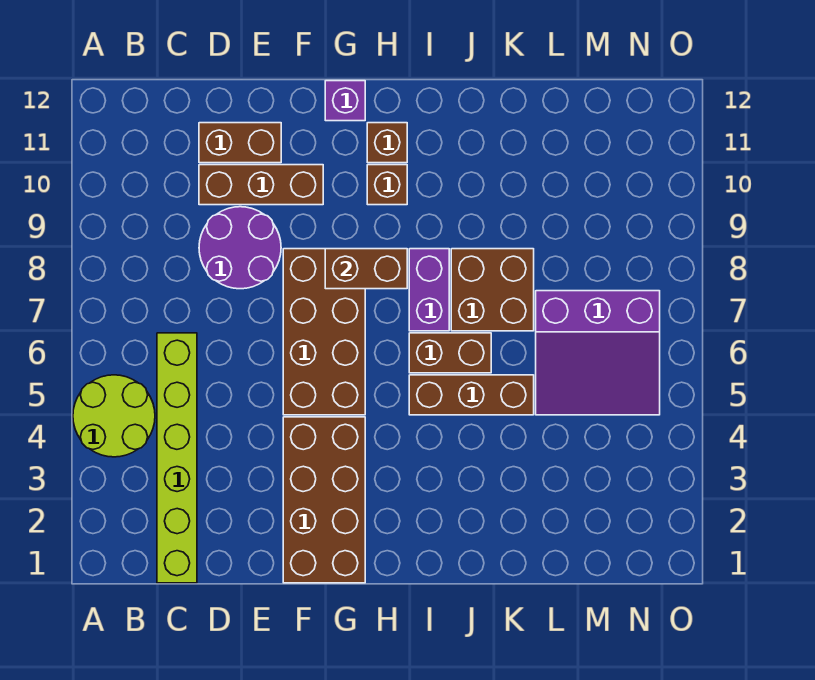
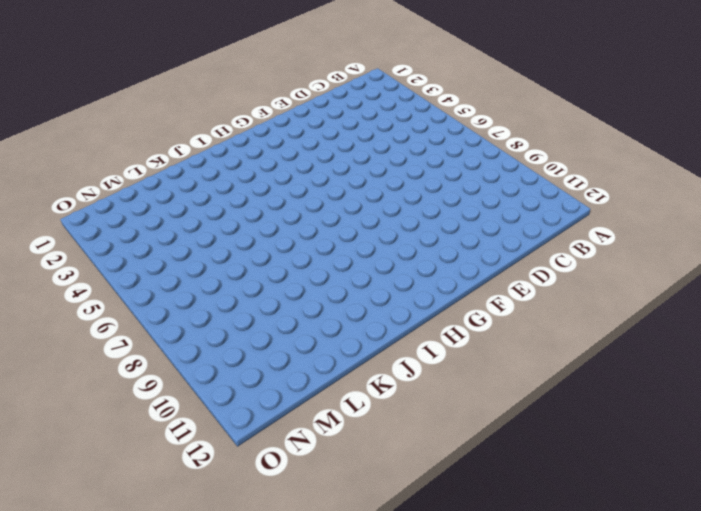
none -> lime round brick A4:B5 level 1
none -> lime brick C1:C6 level 1
none -> purple round brick D8:E9 level 1

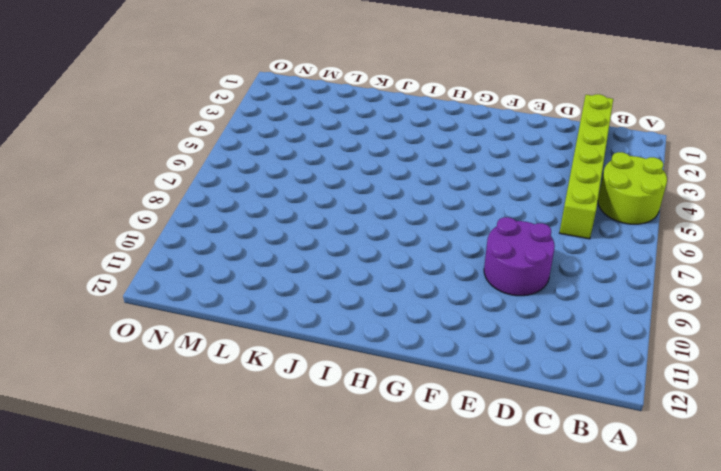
none -> brown brick D10:F10 level 1
none -> brown brick D11:E11 level 1
none -> brown brick F1:G4 level 1

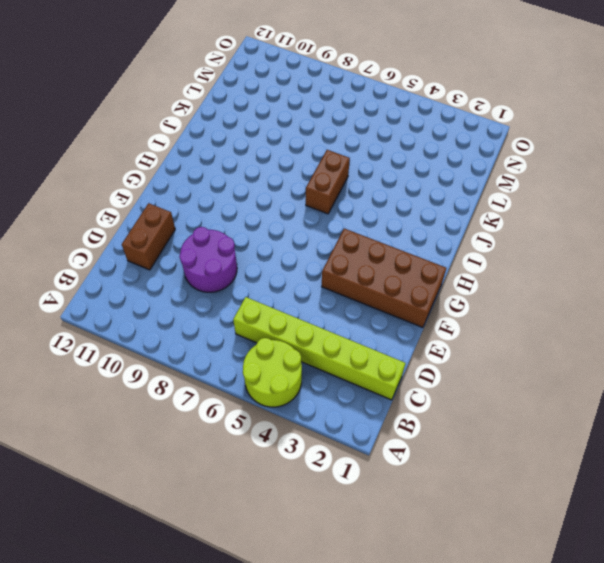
none -> brown brick D10:F10 level 1
none -> brown brick F5:G8 level 1
none -> purple brick G12 level 1

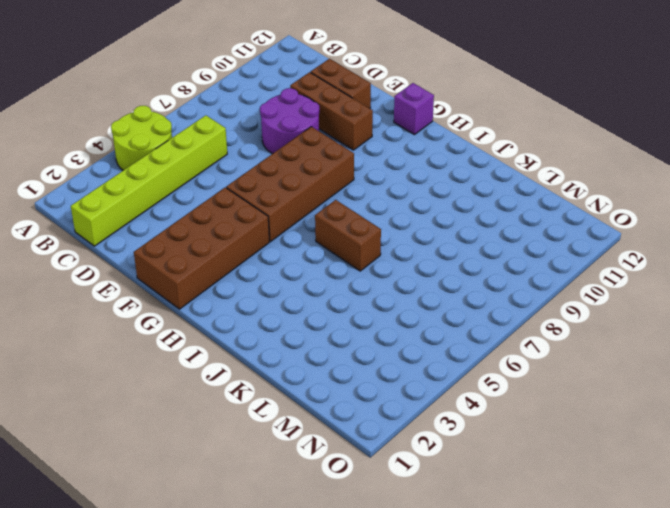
none -> brown brick H10 level 1
none -> brown brick H11 level 1
none -> brown brick I5:K5 level 1

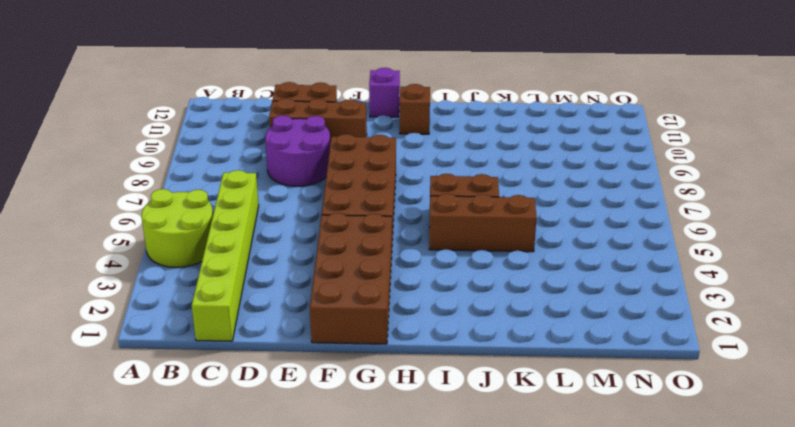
none -> brown brick H10 level 1
none -> purple brick I7:I8 level 1
none -> brown brick J7:K8 level 1

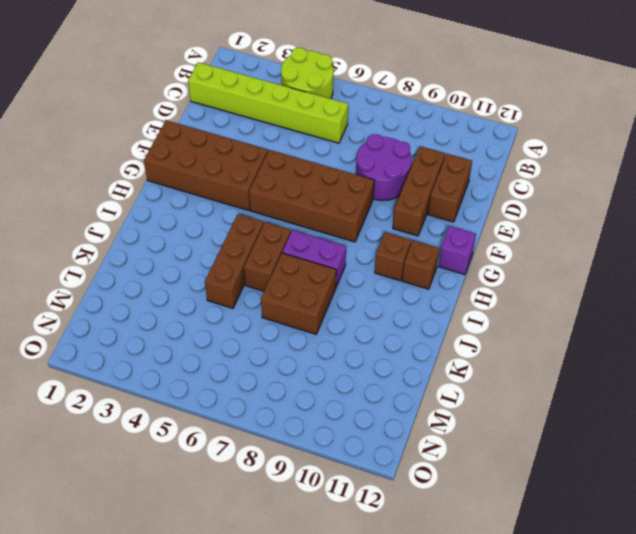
none -> purple slope L5:N7 level 1 top 7
none -> brown brick G8:H8 level 2

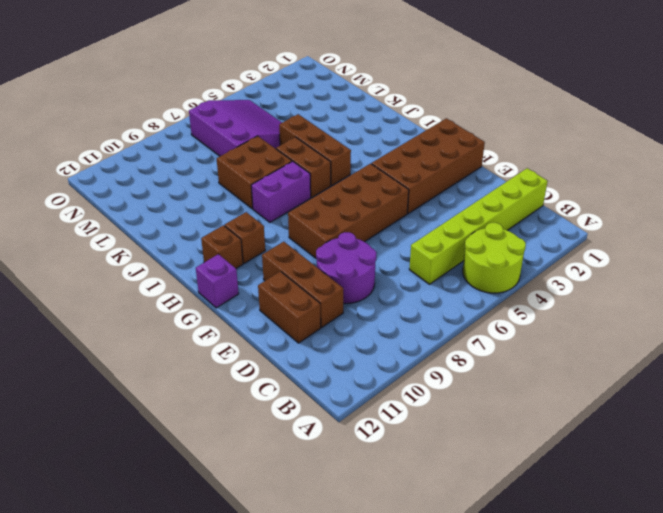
none -> brown brick G8:H8 level 2

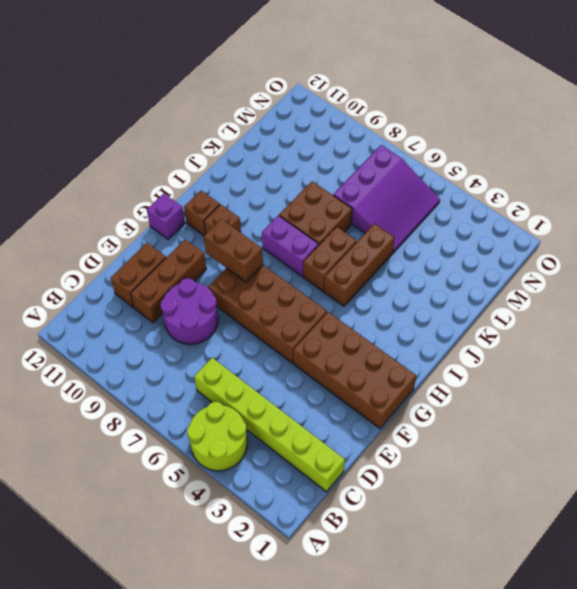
brown brick G8:G9 level 2 -> brown brick G8:H8 level 2

